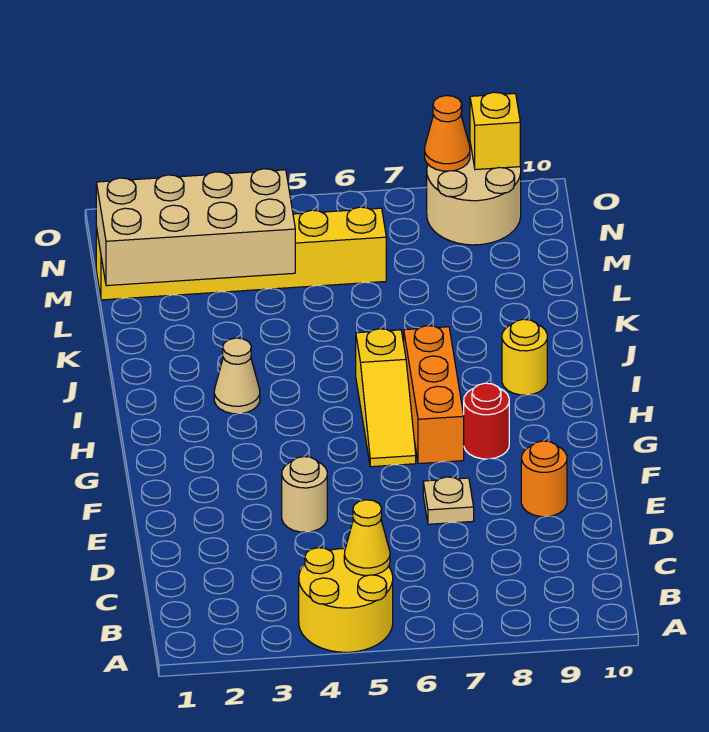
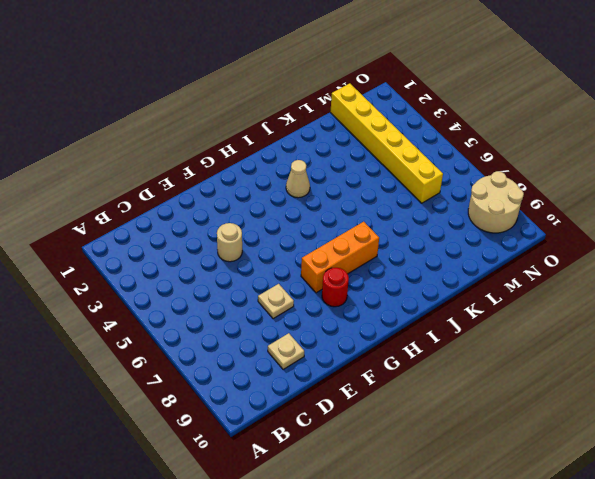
tan plate D9 level 1 -> none
none -> yellow round brick A4:B5 level 1
none -> orange round brick E9 level 1
none -> yellow slope G6:I6 level 1 top I

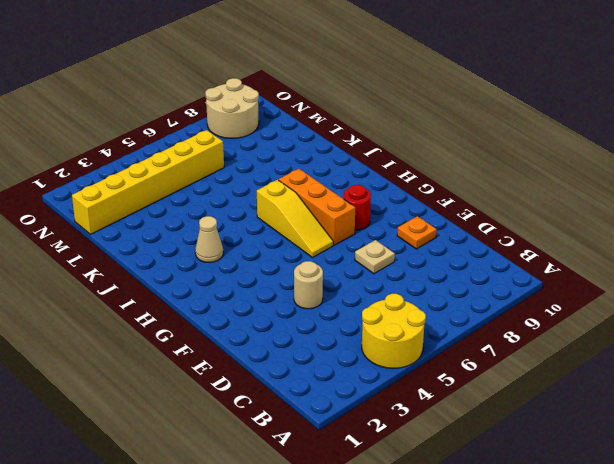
orange plate E9 level 1 -> orange round brick E9 level 1
none -> yellow round brick I9 level 1
none -> yellow cone B5 level 2
none -> tan brick L1:M4 level 2

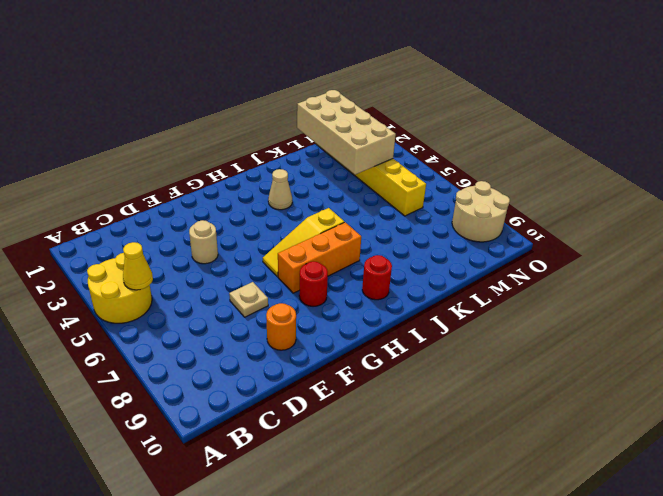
red round brick I9 level 1 -> yellow round brick I9 level 1
none -> orange cone O8 level 2
none -> yellow brick O9 level 2

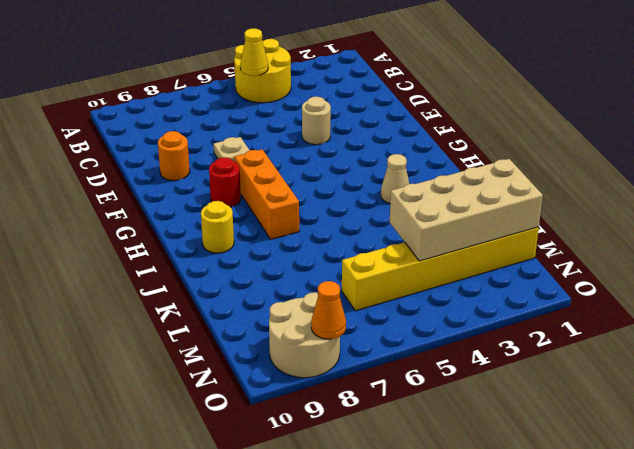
none -> yellow slope G6:I6 level 1 top I
none -> yellow brick O9 level 2

